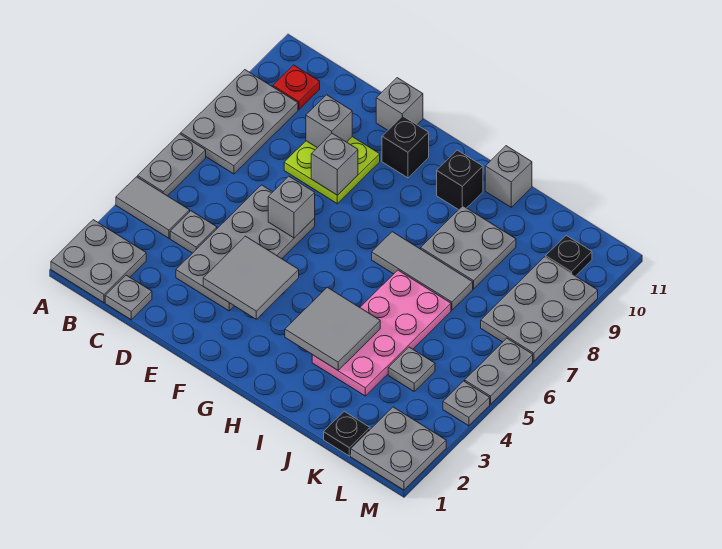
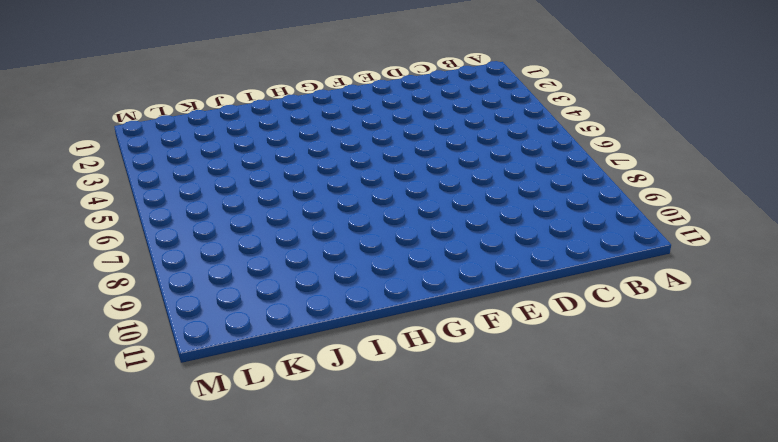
none -> grey plate A1:B2 level 1
none -> grey tile A4:B4 level 1
none -> grey plate A5:A6 level 1

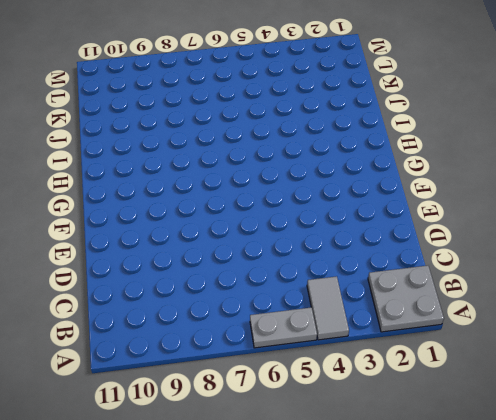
none -> grey plate A7:B9 level 1
none -> red plate B10 level 1
none -> grey plate C1 level 1

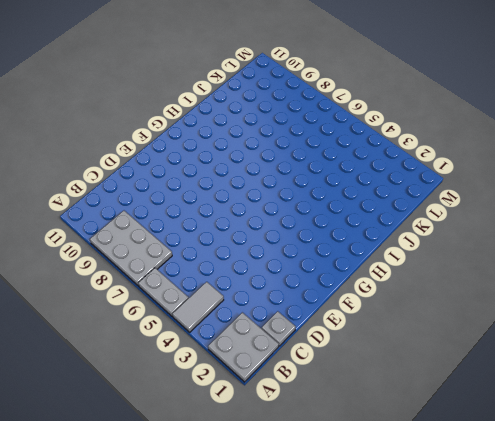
none -> red plate B10 level 1
none -> grey plate C4 level 1
none -> grey plate D3:E6 level 1

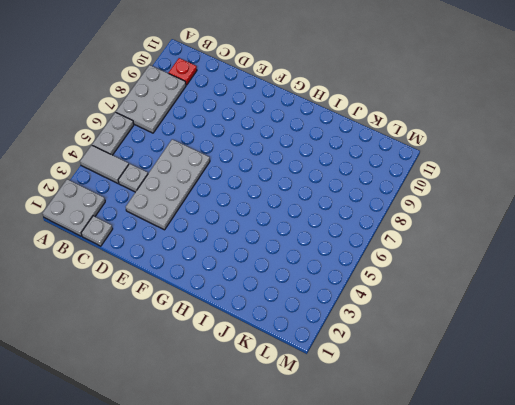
none -> lime plate D8:E9 level 1
none -> grey brick E11 level 1
none -> black brick F10 level 1

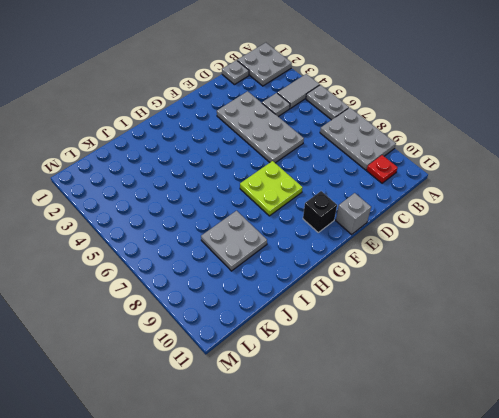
lime plate F7:G8 level 1 -> lime plate D8:E9 level 1
none -> grey tile H7:J7 level 1
none -> black brick H10 level 1
none -> pink plate I3:J6 level 1

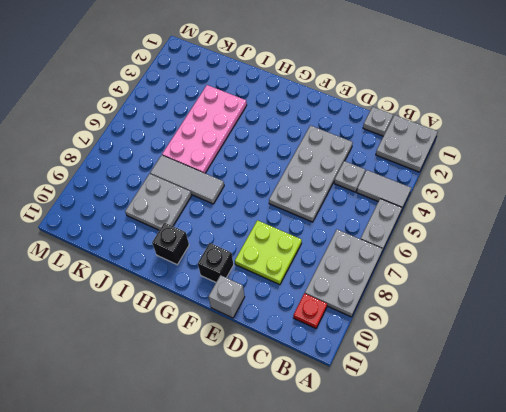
none -> grey brick I11 level 1
none -> black plate K1 level 1
none -> grey plate K4 level 1

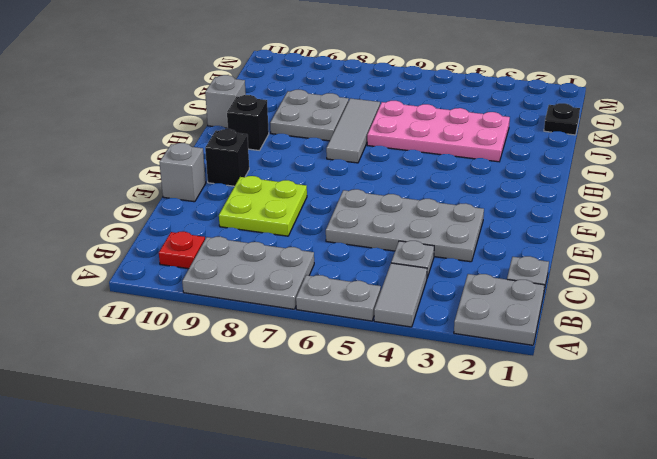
none -> grey plate K4 level 1
none -> grey plate L1:M2 level 1
none -> grey plate L7:M9 level 1

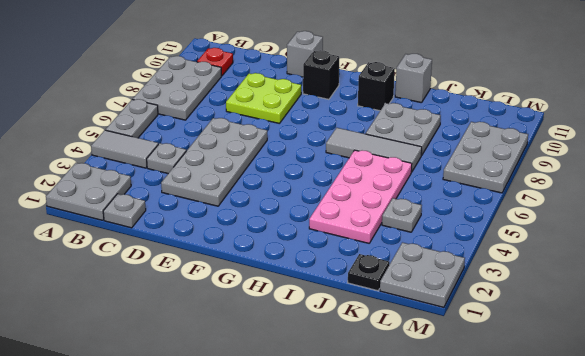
none -> black plate L10 level 1
none -> grey plate M4 level 1
none -> grey plate M5:M6 level 1

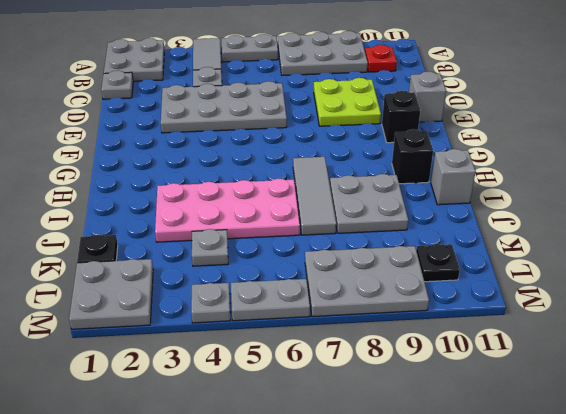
none -> grey brick D9 level 2
none -> grey tile E3:F4 level 2
none -> grey brick E6 level 2

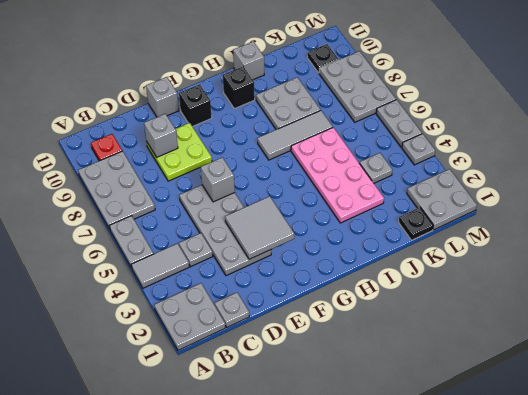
none -> grey brick E8 level 2
none -> grey tile H3:I4 level 2

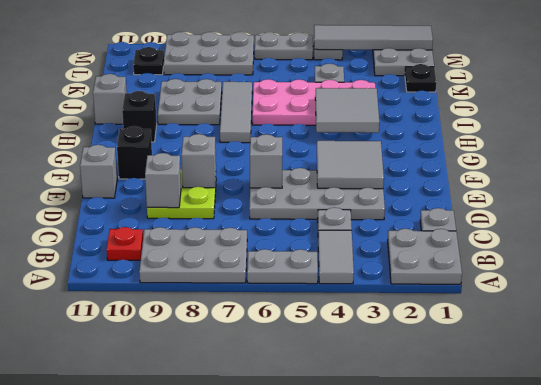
grey tile M1:M4 level 2 -> none

